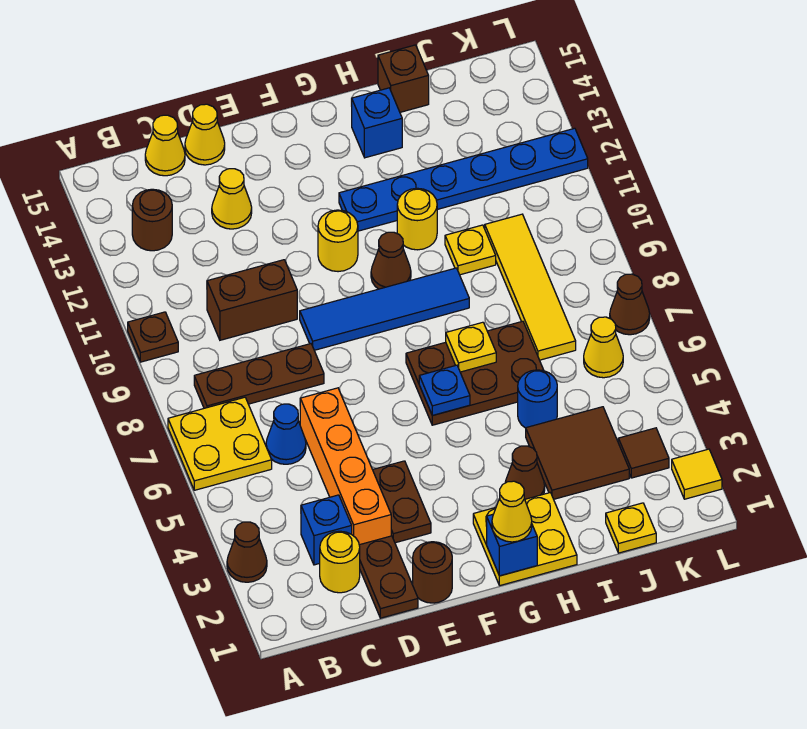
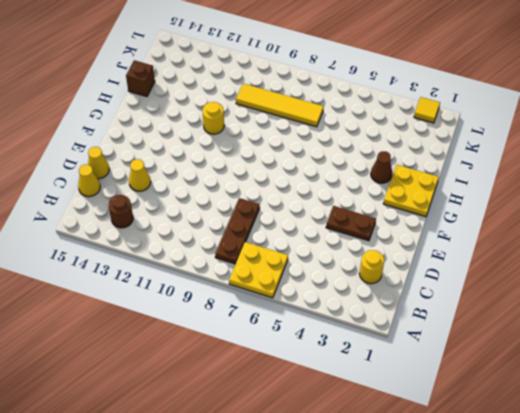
none -> brown cone A3 level 1
none -> brown plate A10 level 1
none -> blue brick C3 level 1
none -> blue cone C6 level 1

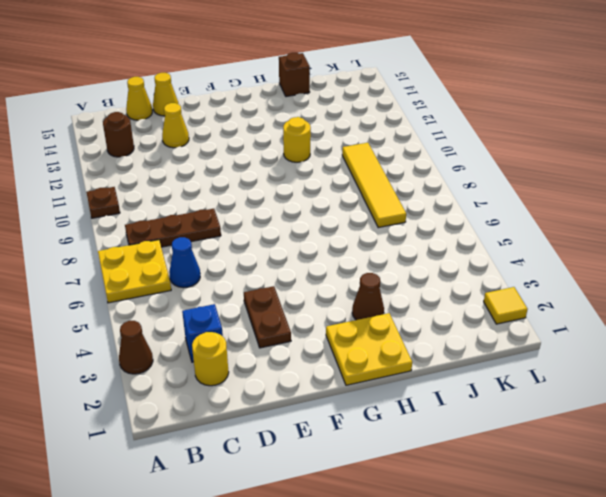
none -> brown brick C10:D10 level 1
none -> brown plate D1:D2 level 1
none -> orange brick D3:D6 level 1
none -> brown round brick E1 level 1

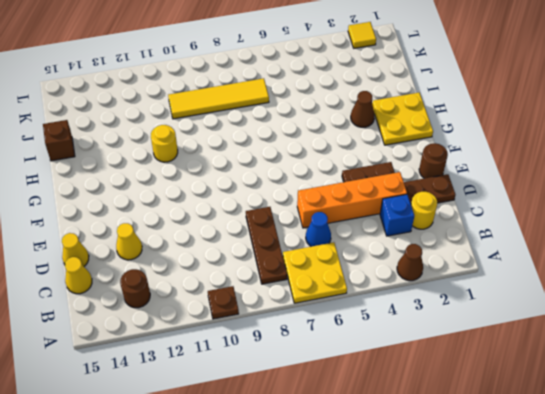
none -> brown brick C10:D10 level 1
none -> blue tile E9:H9 level 1
none -> yellow round brick F11 level 1
none -> brown plate G6:I7 level 1

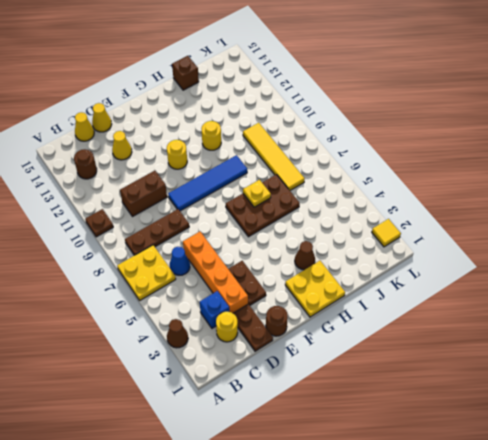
none -> brown cone G10 level 1
none -> blue plate G12:L12 level 1
none -> blue brick H14 level 1
none -> brown tile I3:J4 level 1

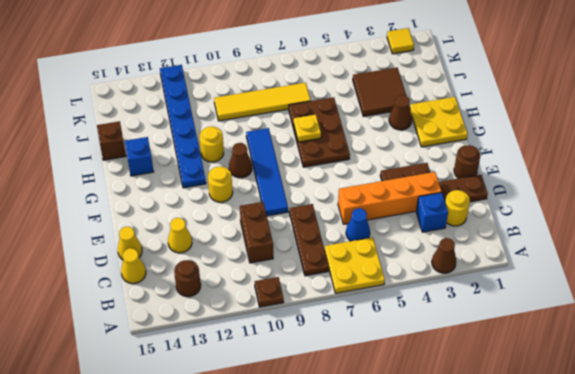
none -> blue round brick I5 level 1
none -> yellow plate I10 level 1
none -> yellow plate J1 level 1
none -> brown tile K3 level 1

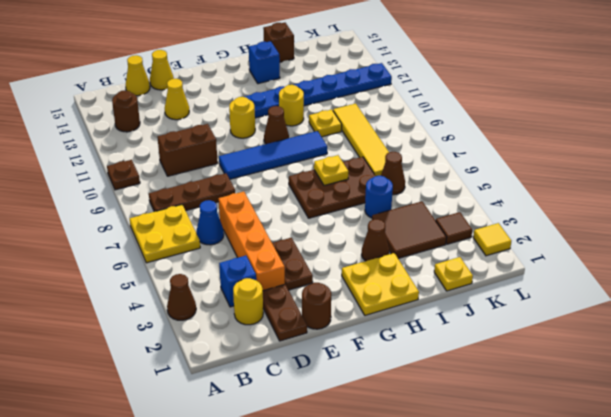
brown cone J6 level 1 -> brown cone L7 level 1
none -> yellow cone K6 level 1
none -> blue brick G1 level 2
none -> blue plate G6 level 2
none -> yellow cone G1 level 3

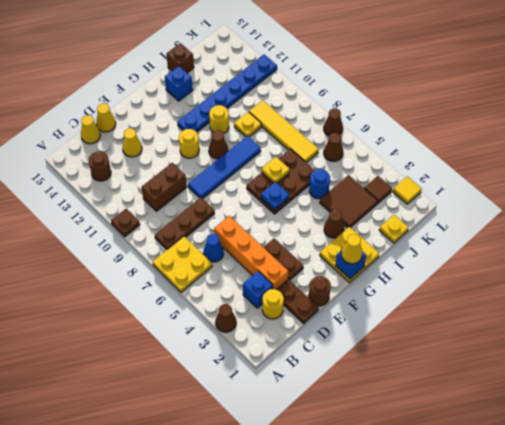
brown cone K6 level 1 -> yellow cone K6 level 1

